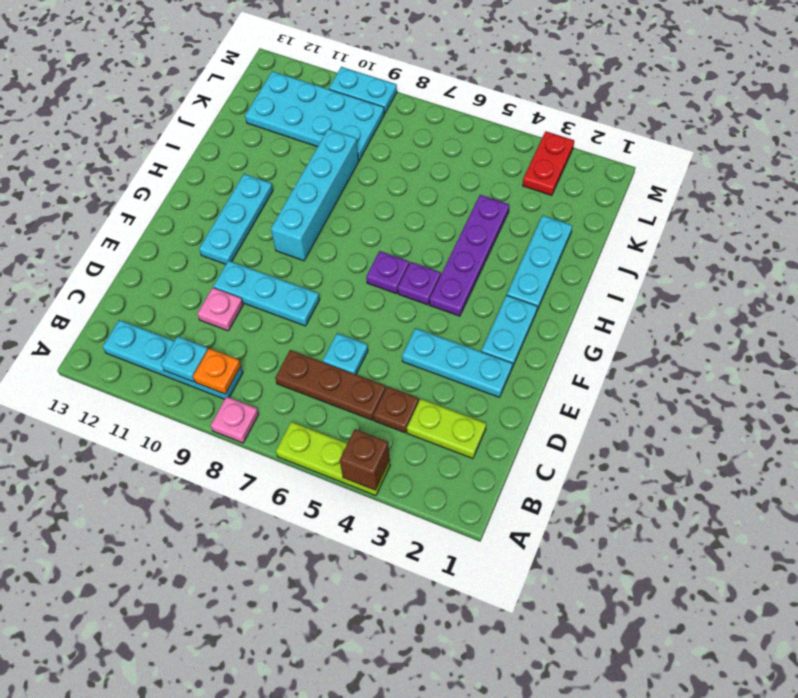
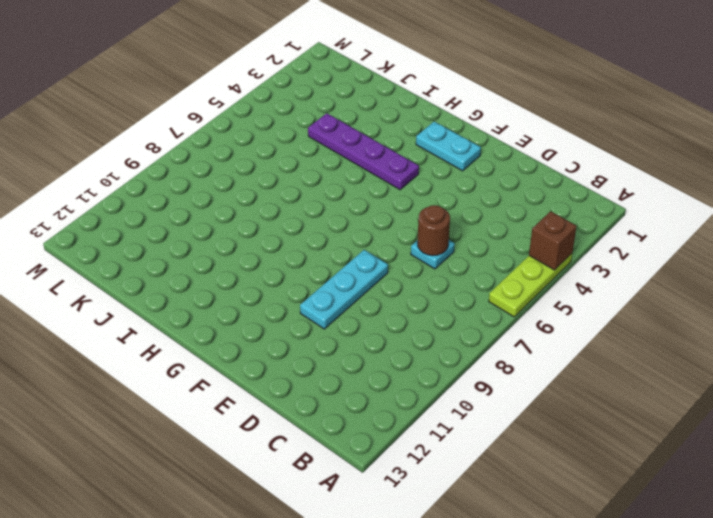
brown round brick D6 level 2 -> none
none -> pink plate A8 level 1
none -> cyan plate B9:B12 level 1
none -> lime plate C2:C3 level 1

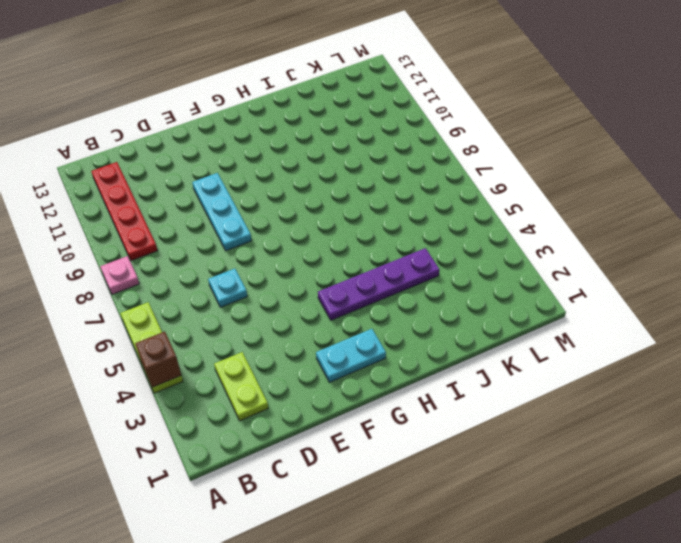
red plate B9:B12 level 1 -> cyan plate B9:B12 level 1
none -> brown plate C4 level 1
none -> brown plate C5:C7 level 1
none -> pink plate D10 level 1

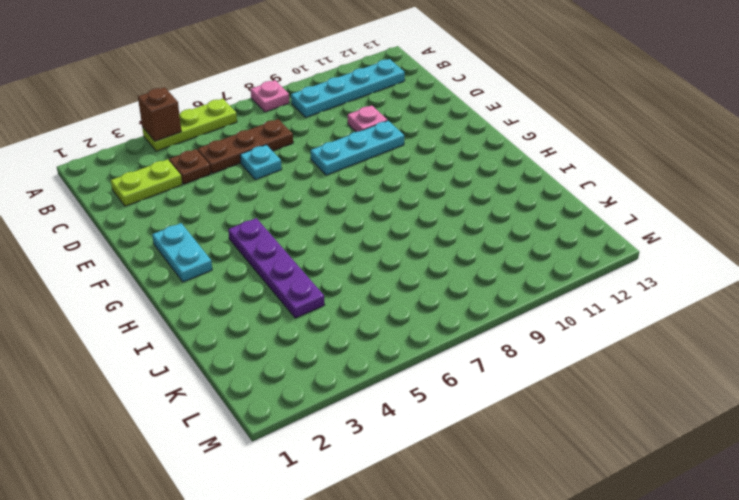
none -> cyan plate E2:E4 level 1
none -> cyan plate F11:H11 level 1
none -> purple plate G5 level 1

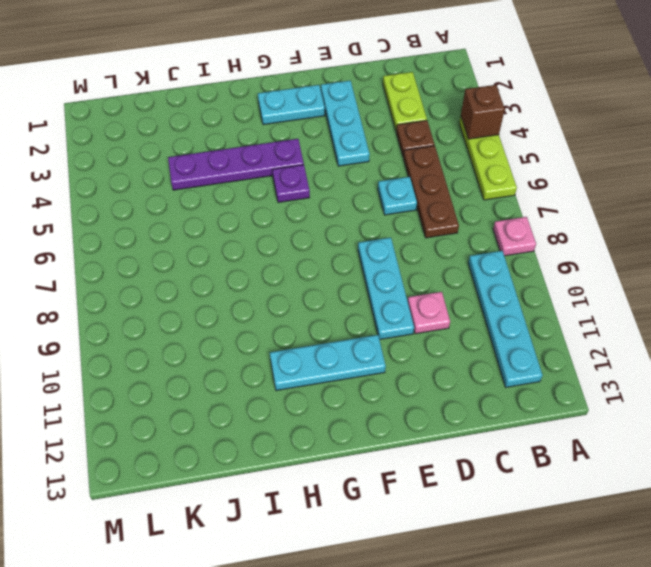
none -> purple plate G6 level 1
none -> cyan brick G9:J9 level 1
none -> cyan plate H2:J2 level 1

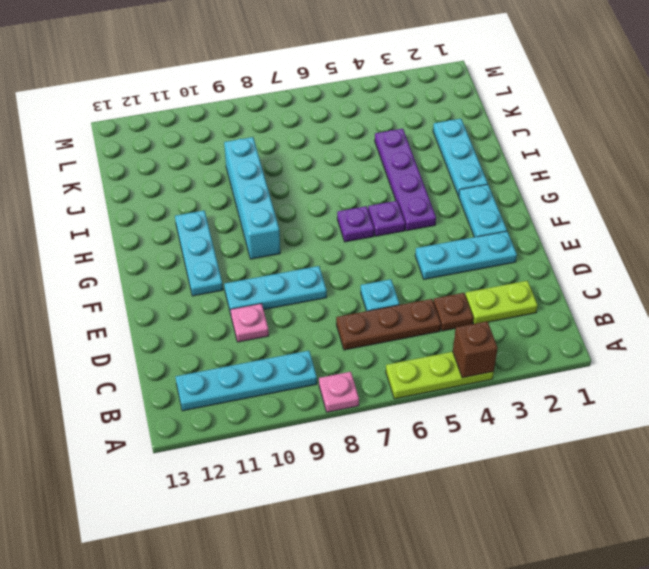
none -> cyan plate K9:L12 level 1
none -> red plate L3:M3 level 1
none -> cyan plate M9:M10 level 1

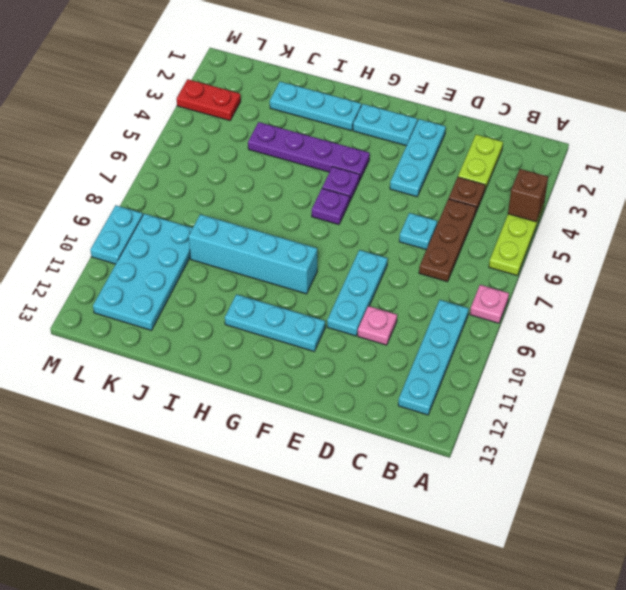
none -> orange plate B9 level 2
none -> cyan plate B10 level 2

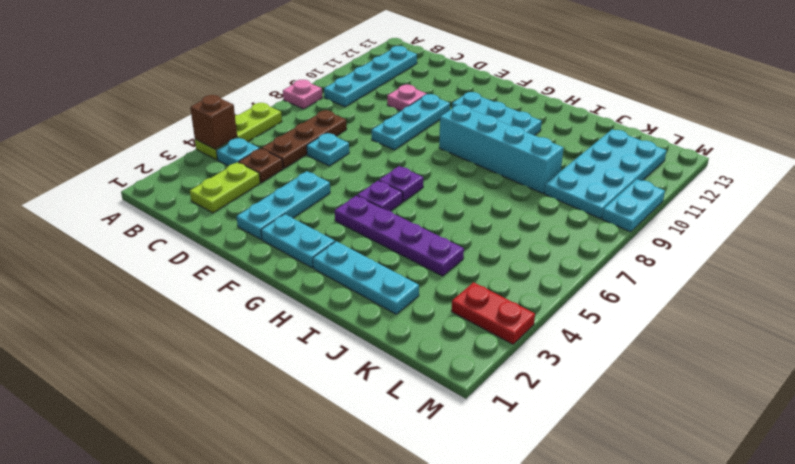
cyan plate B4 level 1 -> cyan plate B10 level 2
none -> orange plate B9 level 2

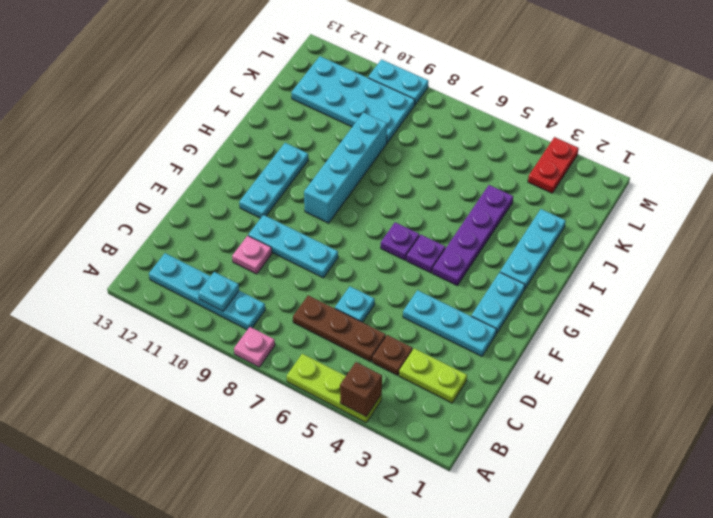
none -> orange plate B9 level 2

